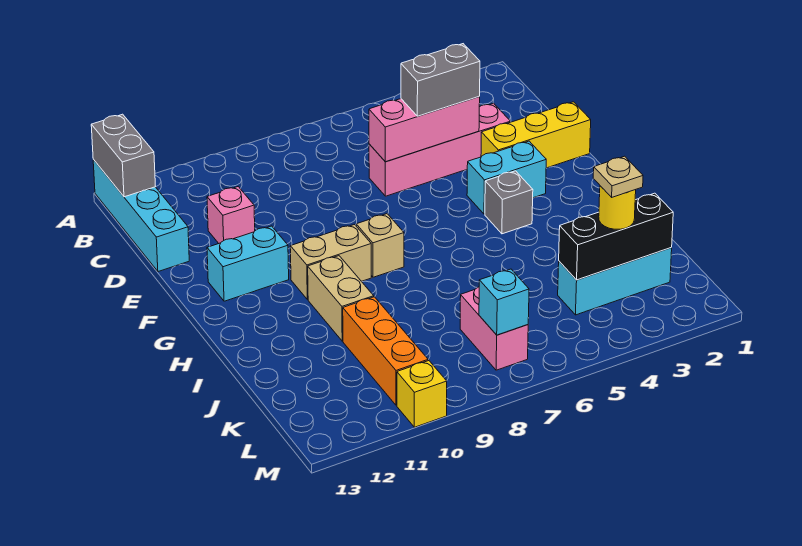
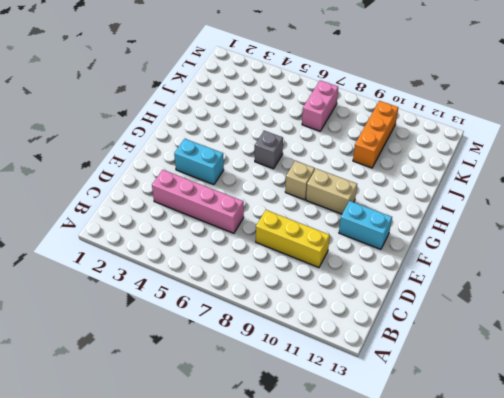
yellow brick D8:D10 level 1 -> yellow brick E1:E3 level 1
grey brick H6 level 1 -> grey brick G4 level 1
none -> cyan brick A13:D13 level 1
none -> pink brick D11 level 1
none -> tan brick H10:I10 level 1

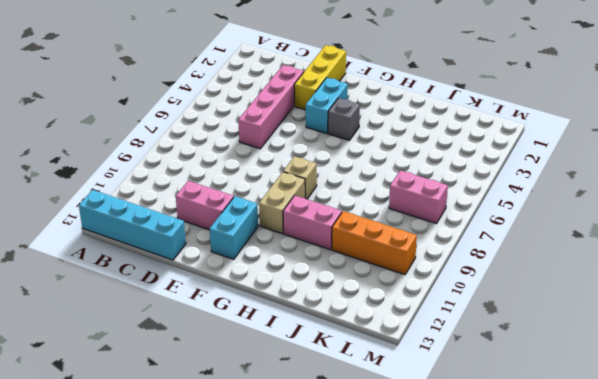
pink brick D11:E11 level 1 -> pink brick D11 level 1
pink brick H10:I10 level 1 -> tan brick H10:I10 level 1
none -> cyan brick K2:K4 level 1
none -> yellow brick M10 level 1
none -> grey brick A13:B13 level 2

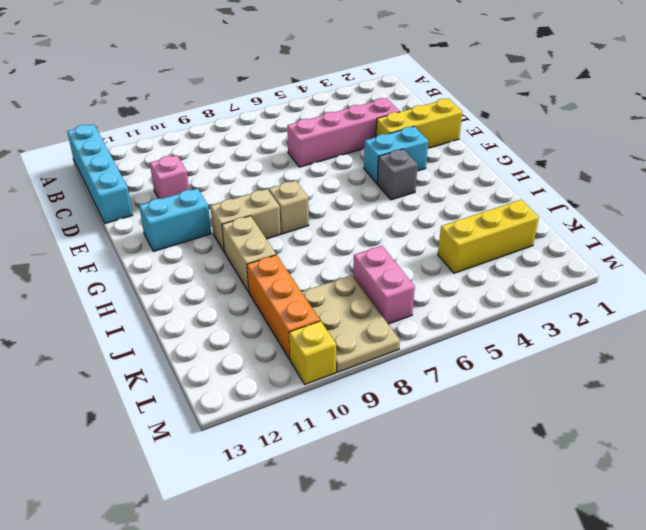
yellow brick K2:K4 level 1 -> cyan brick K2:K4 level 1
tan plate K8:M9 level 1 -> none
none -> grey brick A13:B13 level 2
none -> pink brick D4:D6 level 2
none -> black brick K2:K4 level 2

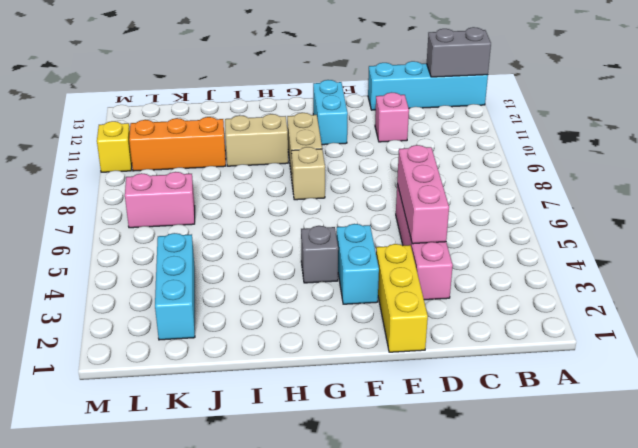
none -> black brick K2:K4 level 2
none -> cyan brick L7 level 2
none -> grey brick D4:D5 level 3

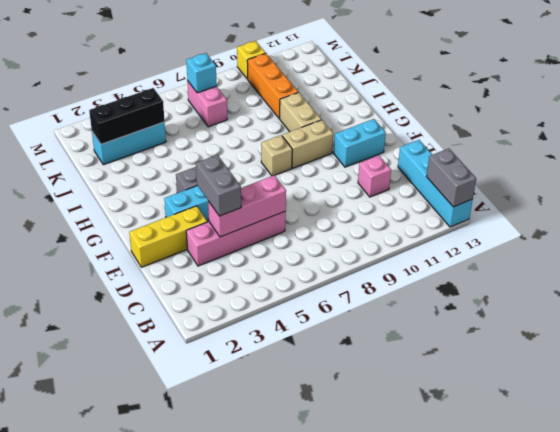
grey brick D4:E4 level 3 -> grey brick D4:D5 level 3
none -> yellow round brick K3 level 3
none -> tan plate K3 level 4

